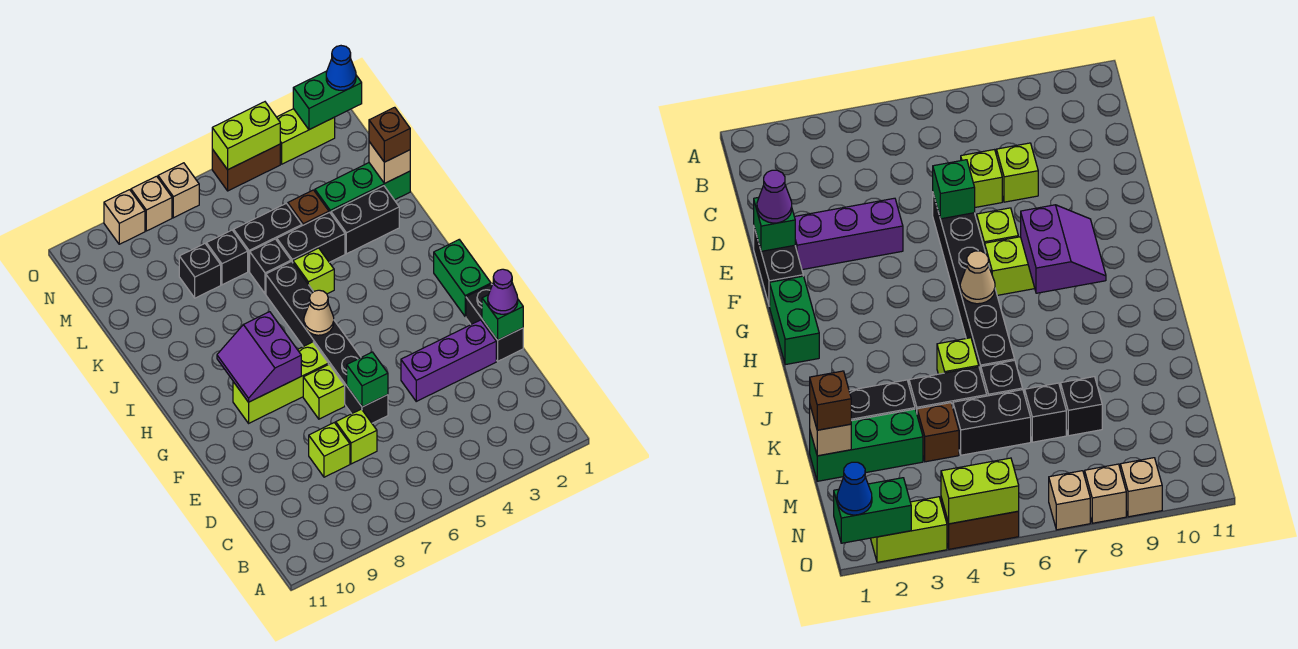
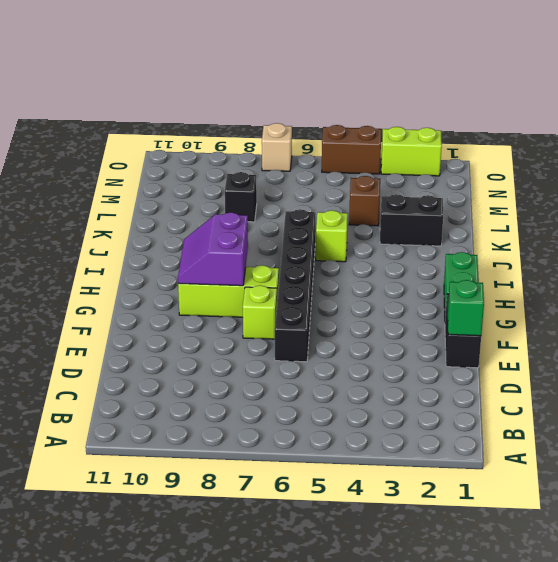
none -> lime brick D7 level 1
none -> lime brick D8 level 1
none -> purple brick E2:E4 level 1
none -> black brick K4:K5 level 1

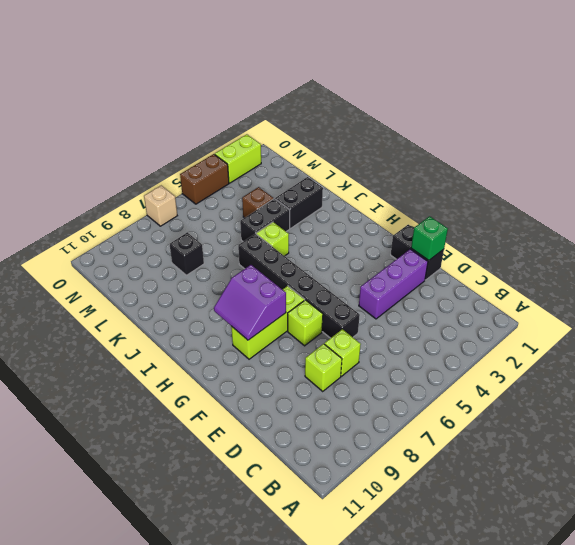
none -> green brick G1:H1 level 1
none -> black brick K6 level 1
none -> green brick L1:L3 level 1
none -> black brick L5:L6 level 1

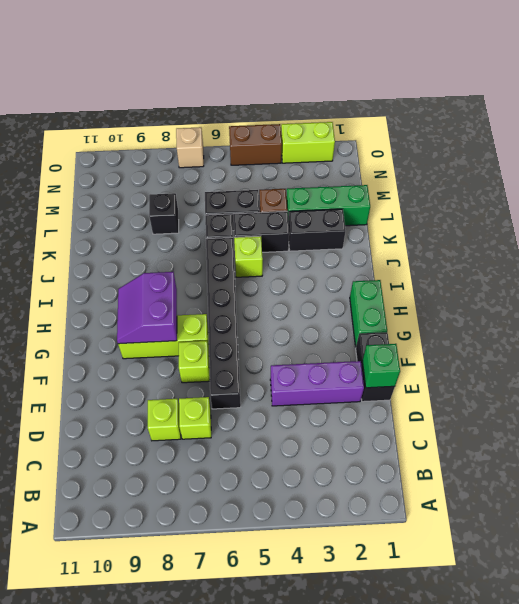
none -> black brick L7 level 1
none -> tan brick O8 level 1
none -> tan brick O9 level 1
none -> green brick E6 level 2

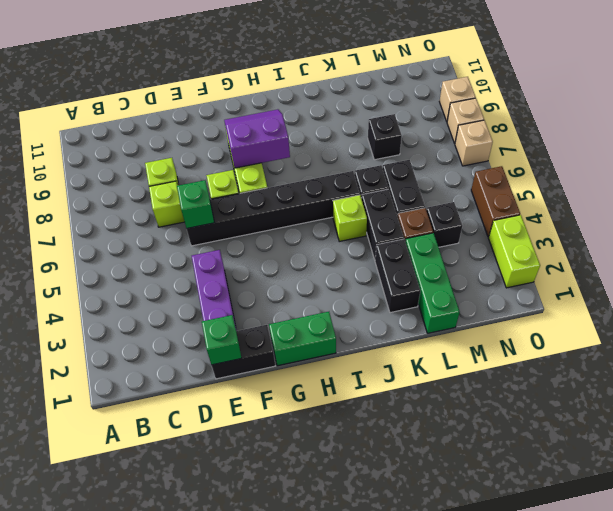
black brick M4 level 1 -> black brick L7 level 1
none -> tan cone H6 level 2
none -> tan brick L1 level 2
none -> green brick O1:O2 level 2
none -> lime brick O4:O5 level 2

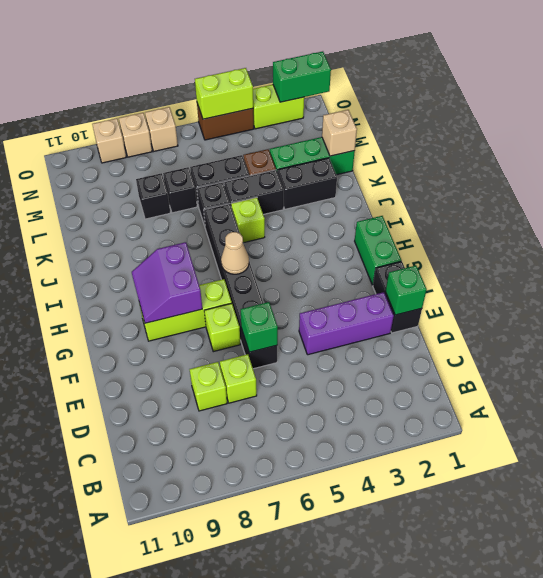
none -> purple cone E1 level 3
none -> brown brick L1 level 3
none -> blue cone O1 level 3

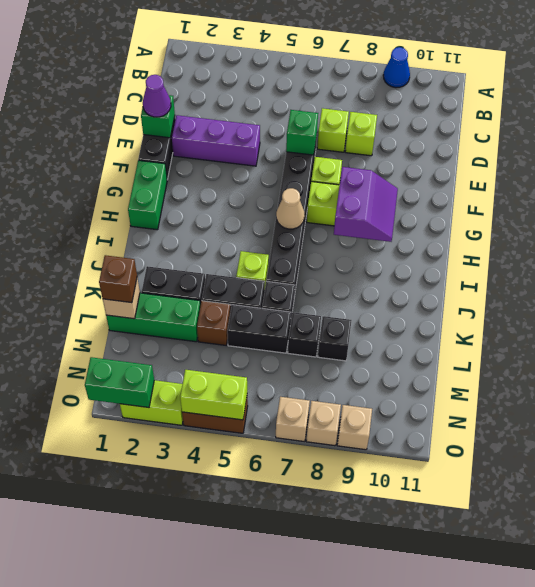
blue cone A9 level 1 -> blue cone O1 level 3

